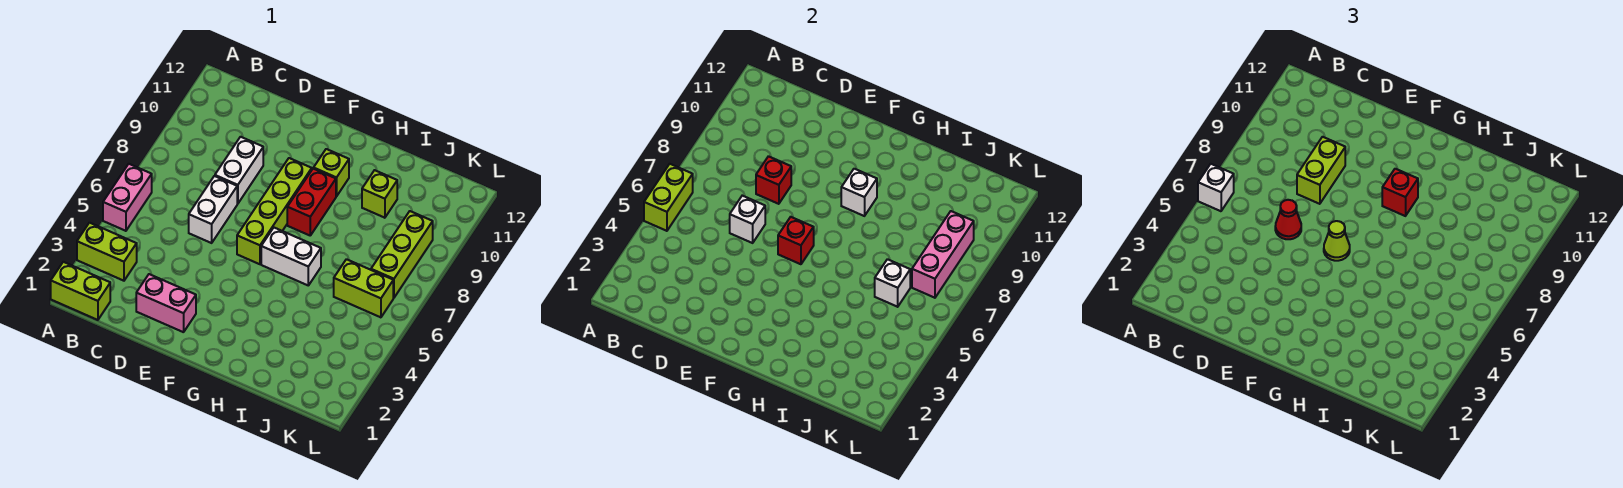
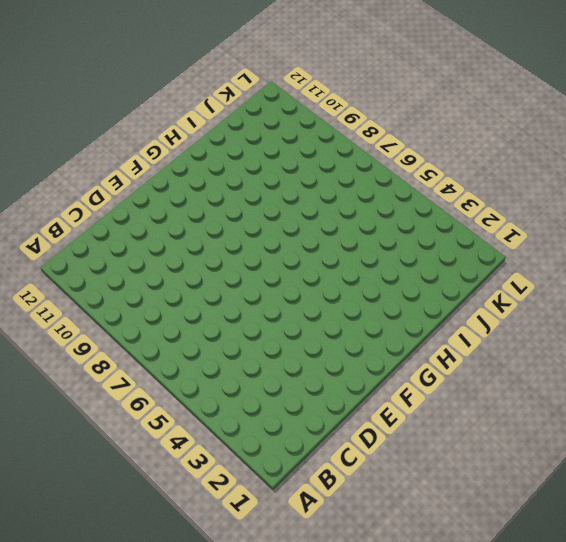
none -> lime brick A1:B1 level 1
none -> lime brick A3:B3 level 1
none -> pink brick A5:A6 level 1

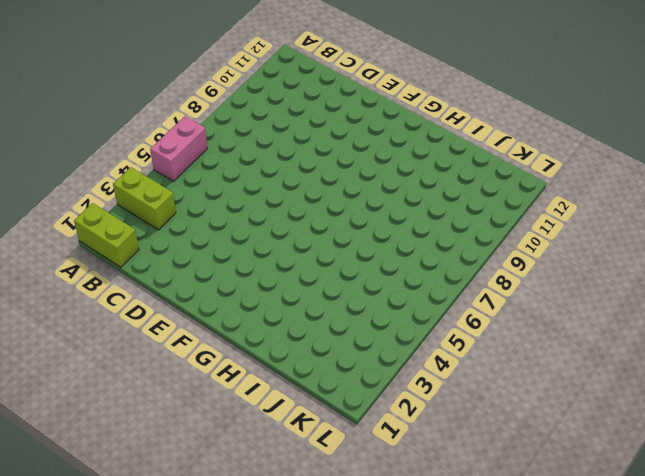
none -> pink brick D2:E2 level 1
none -> white brick D6:D7 level 1
none -> white brick D8:D9 level 1

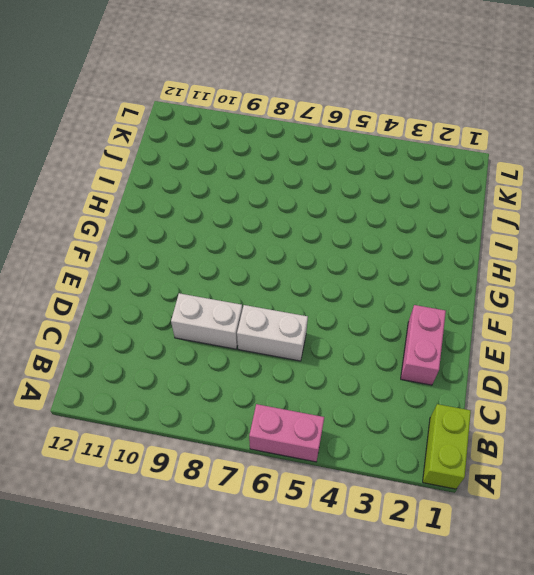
none -> lime brick A3:B3 level 1
none -> lime brick F6:F9 level 1
none -> white brick G6:H6 level 1

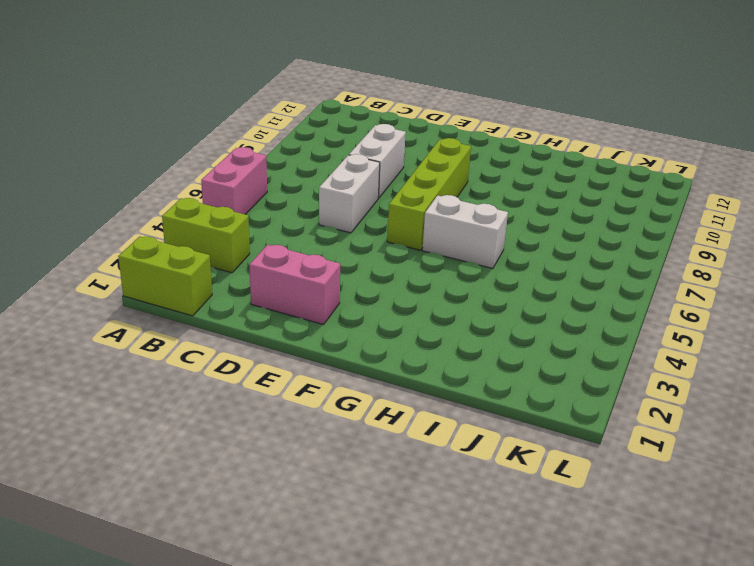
none -> red brick G8:G9 level 1
none -> lime brick G10 level 1
none -> lime brick I10 level 1

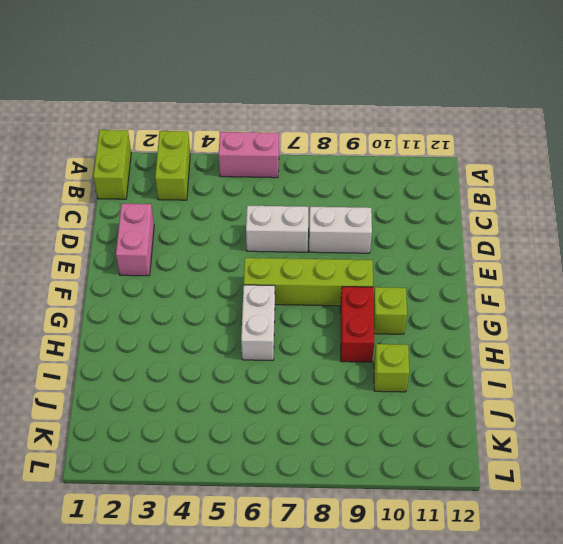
red brick G9:H9 level 1 -> red brick G8:G9 level 1
none -> lime brick J6:K6 level 1
none -> lime brick K7:K9 level 1
none -> lime brick A5:A6 level 2

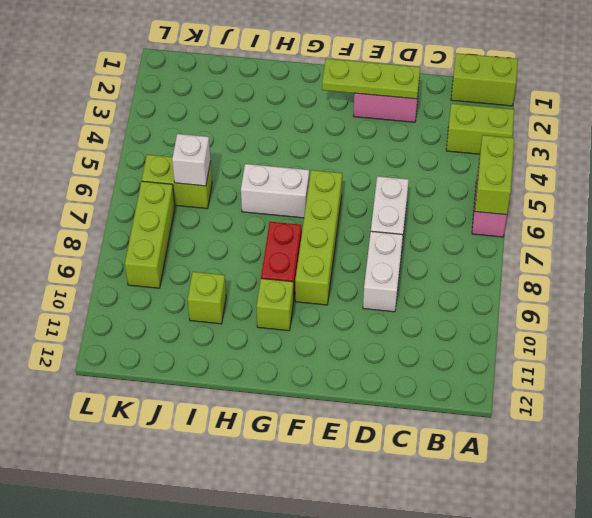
lime plate D2:F2 level 2 -> none
none -> white brick D6 level 2
none -> red brick D8 level 2
none -> red brick F6 level 2

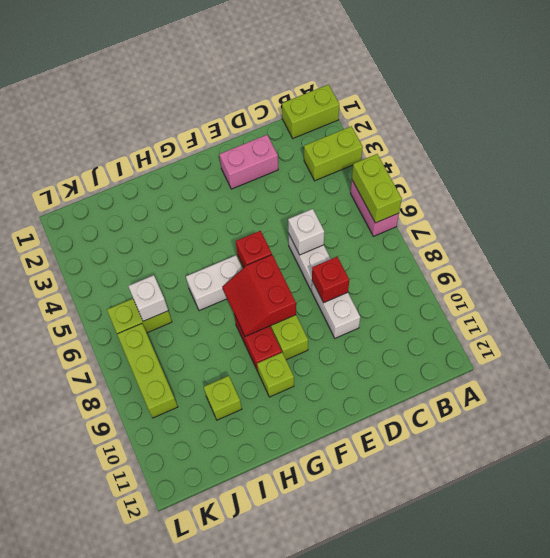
red slope F7:G8 level 2 top F -> none
none -> white brick G9 level 2
none -> pink brick K7:K9 level 2
none -> white brick A6 level 3

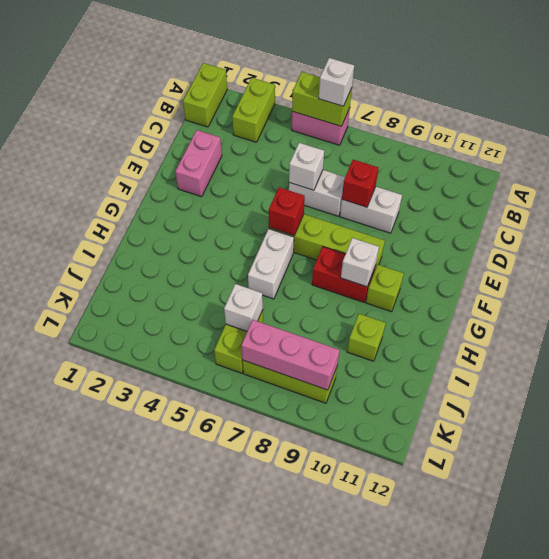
none -> red cone D6 level 3
none -> lime brick D8:D9 level 3
none -> lime cone F6 level 3

